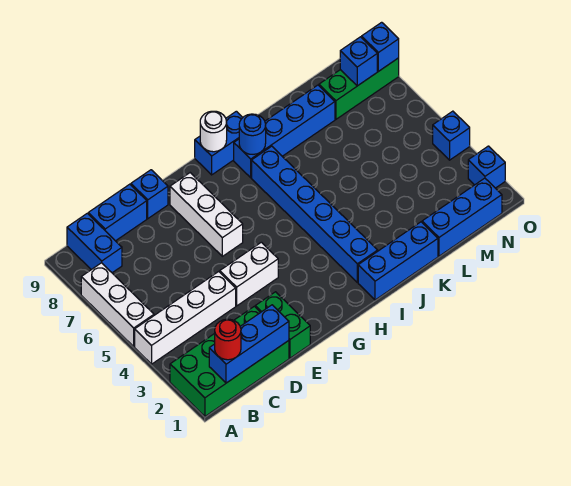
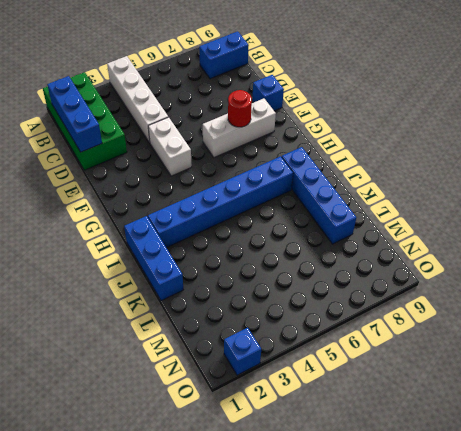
red round brick F7 level 2 -> red round brick B1 level 3
none -> white brick A5:A7 level 1
none -> blue brick C9:D9 level 1
none -> green brick E1:E2 level 1

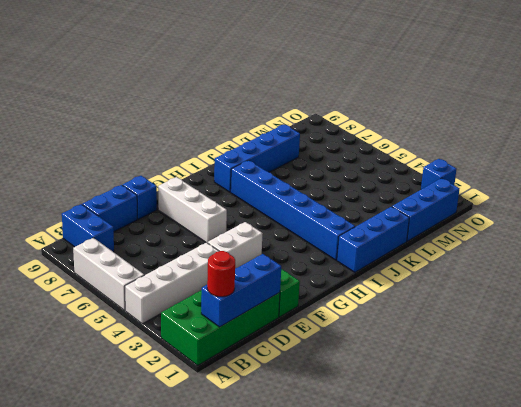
none -> blue brick H9:I9 level 1
none -> green brick M8:O8 level 1
none -> blue brick O4 level 1

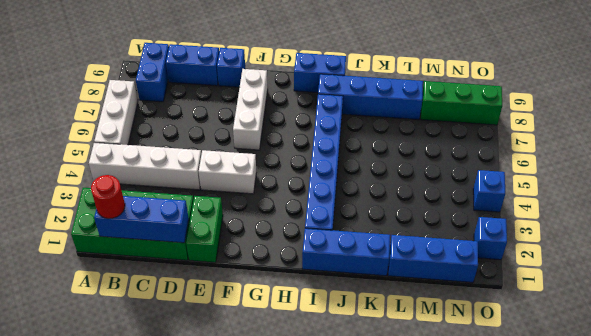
none -> white round brick H9 level 2
none -> blue round brick I8 level 2
none -> blue brick N8 level 2

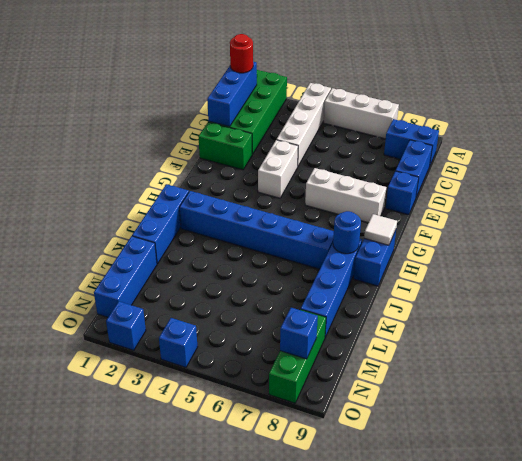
white tile H9 level 2 -> white round brick H9 level 2
none -> blue brick O8 level 2

